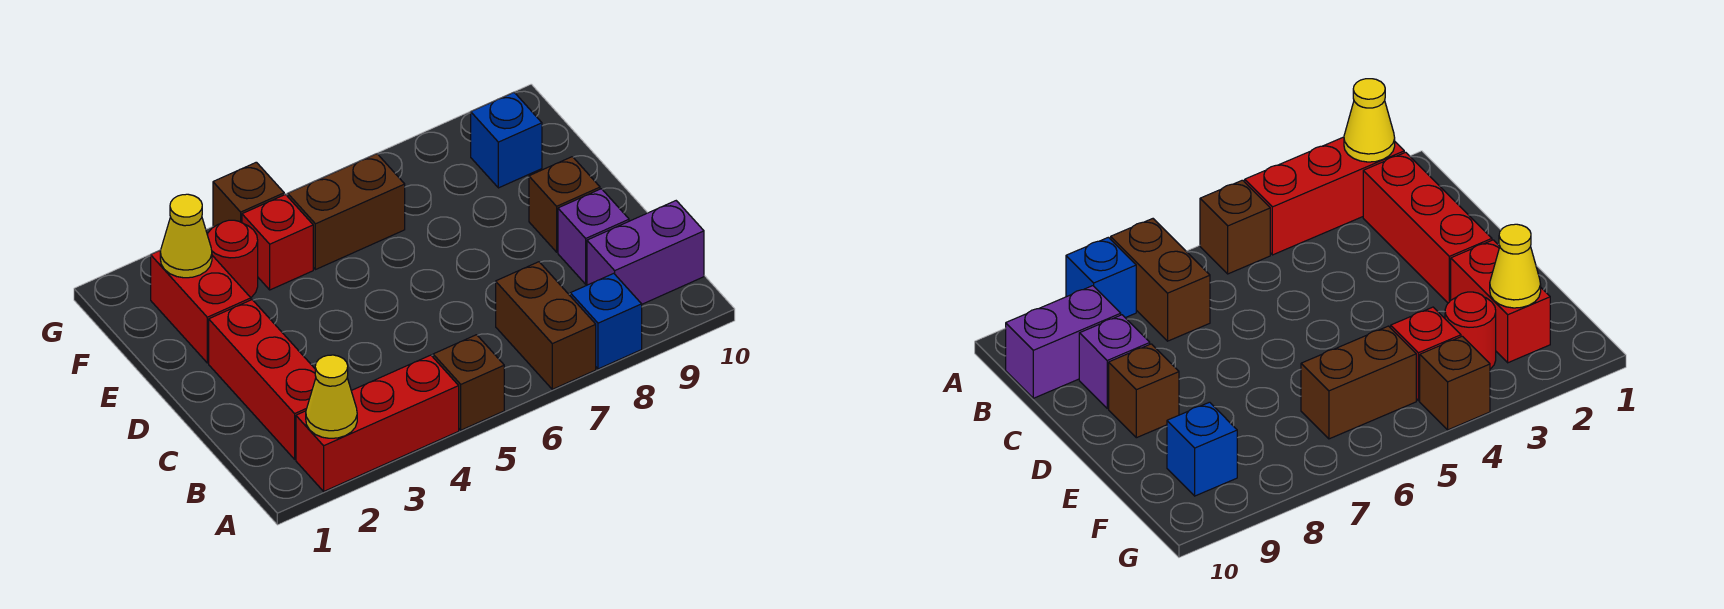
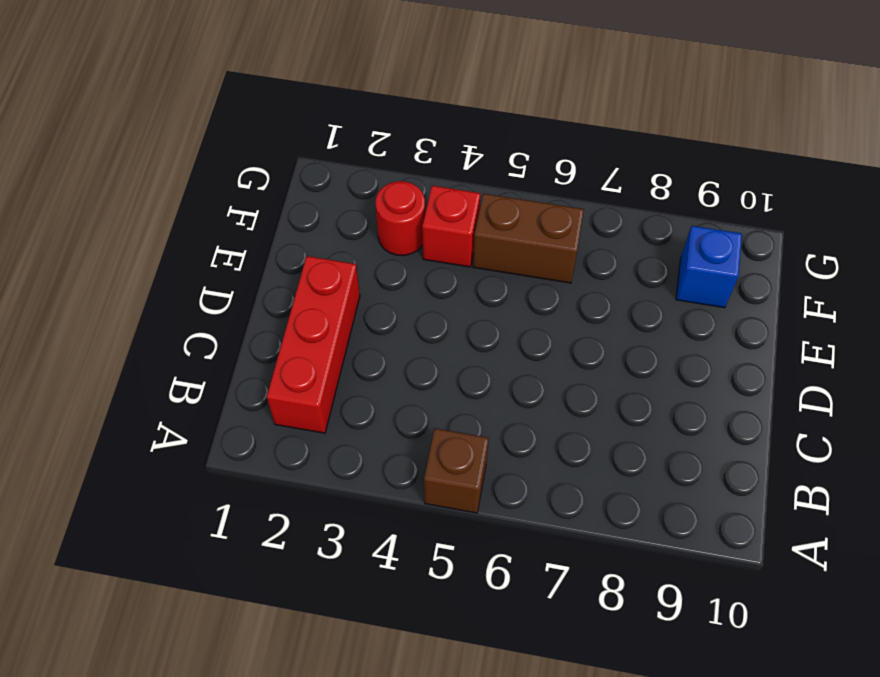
none -> red brick A2:A4 level 1
none -> brown brick A7:B7 level 1
none -> blue brick A8 level 1

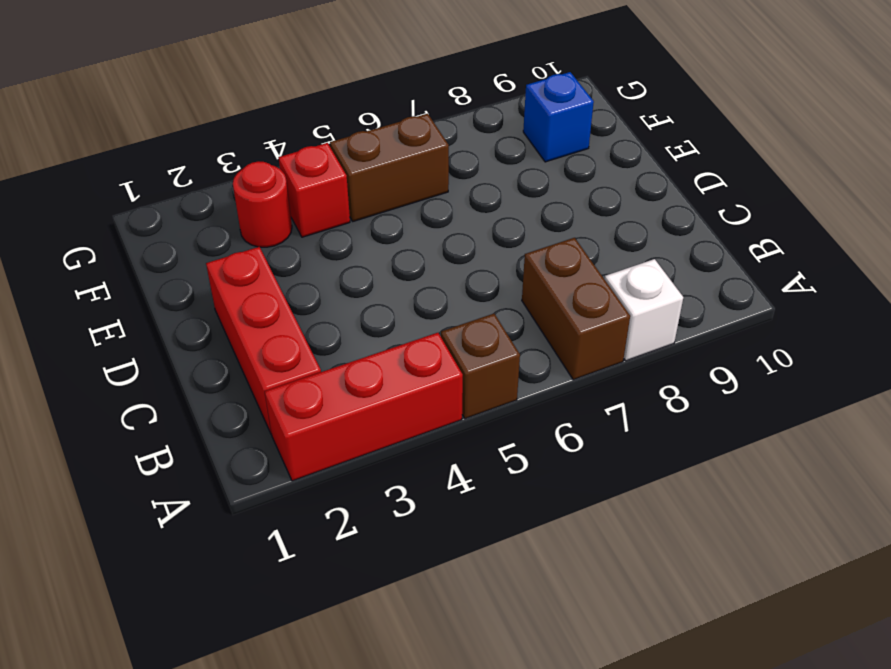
white brick A8 level 1 -> blue brick A8 level 1
none -> purple brick B9:B10 level 1
none -> purple brick C9 level 1
none -> brown brick D9 level 1

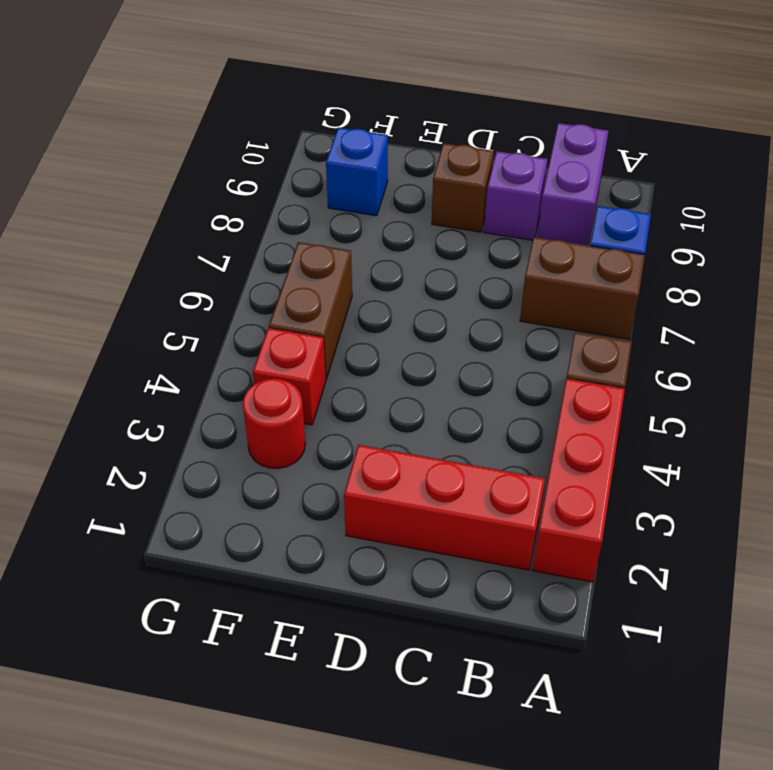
none -> red brick E2:F2 level 1
none -> brown brick G4 level 1
none -> yellow cone A2 level 2

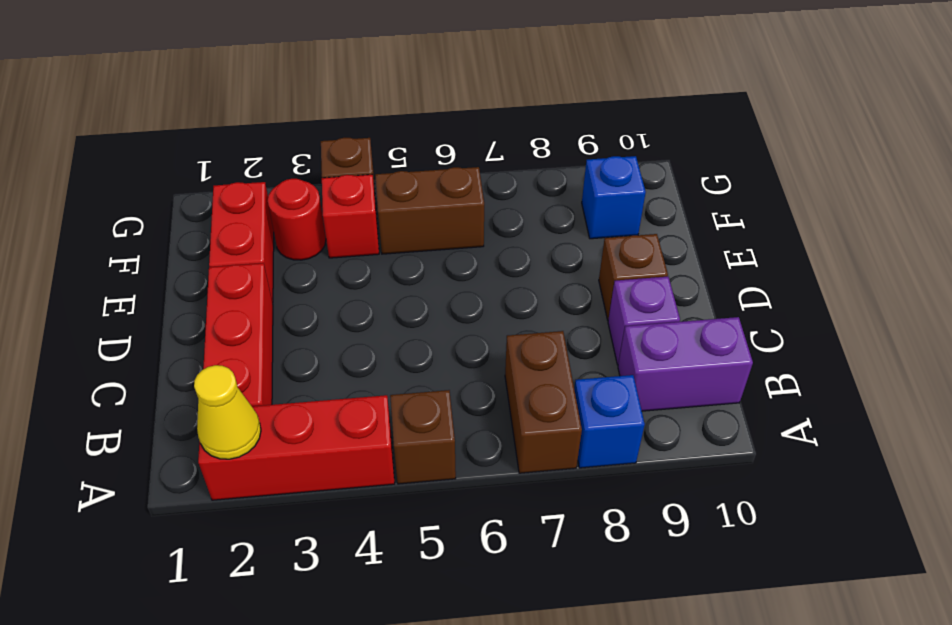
none -> yellow cone F2 level 2

